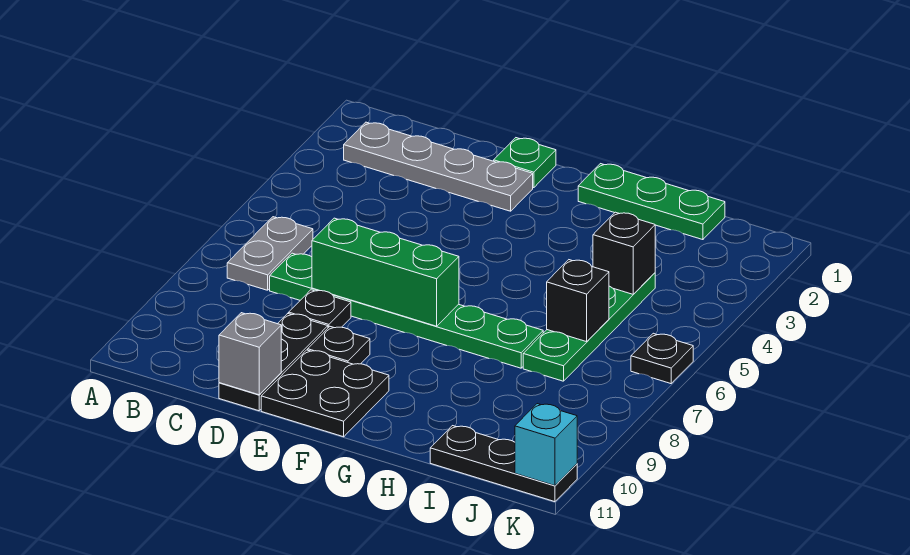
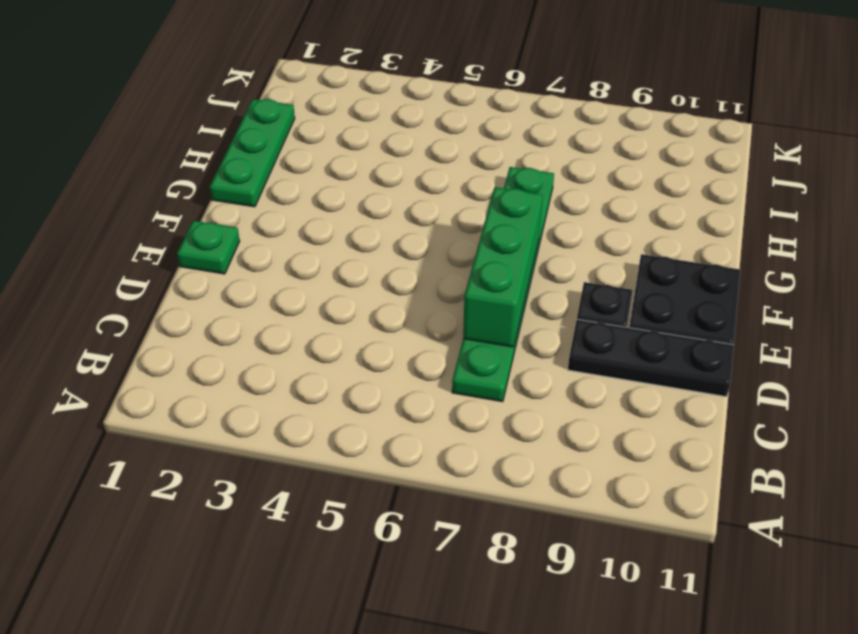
none -> grey plate B2:E2 level 1
none -> grey plate B6:B7 level 1
none -> black plate D8 level 1

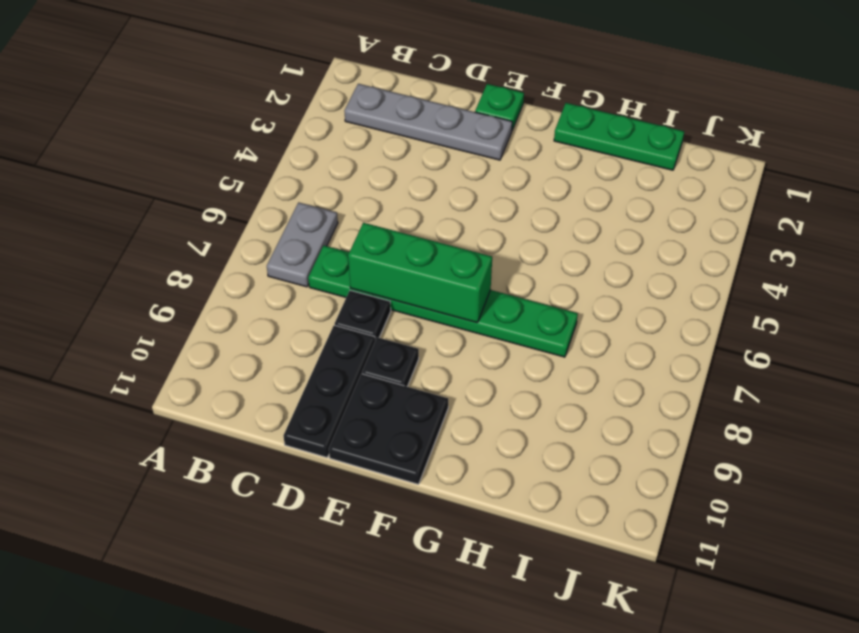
none -> green plate I4:I7 level 1
none -> black plate I11:K11 level 1
none -> black plate K6 level 1

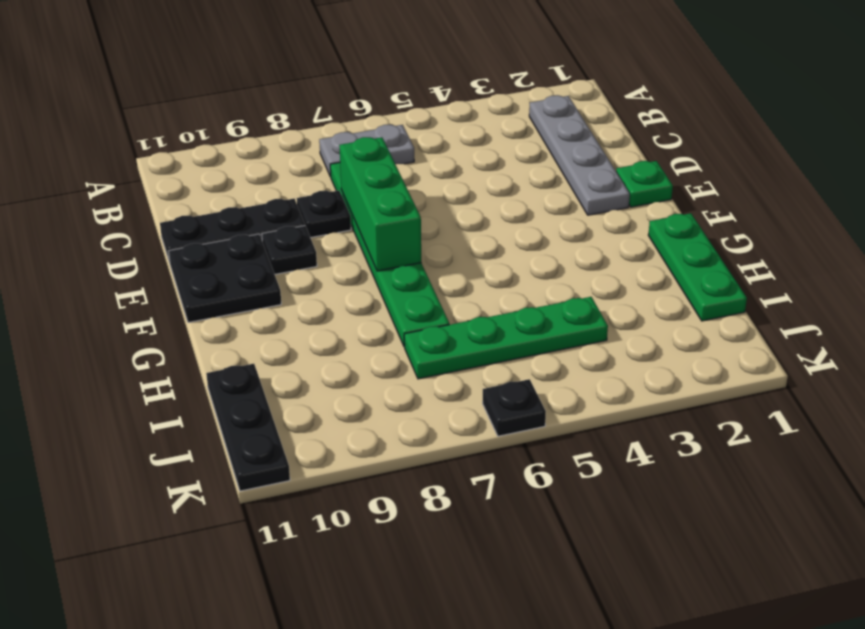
none -> grey brick D11 level 2
none -> black brick I4 level 2
none -> black brick I6 level 2

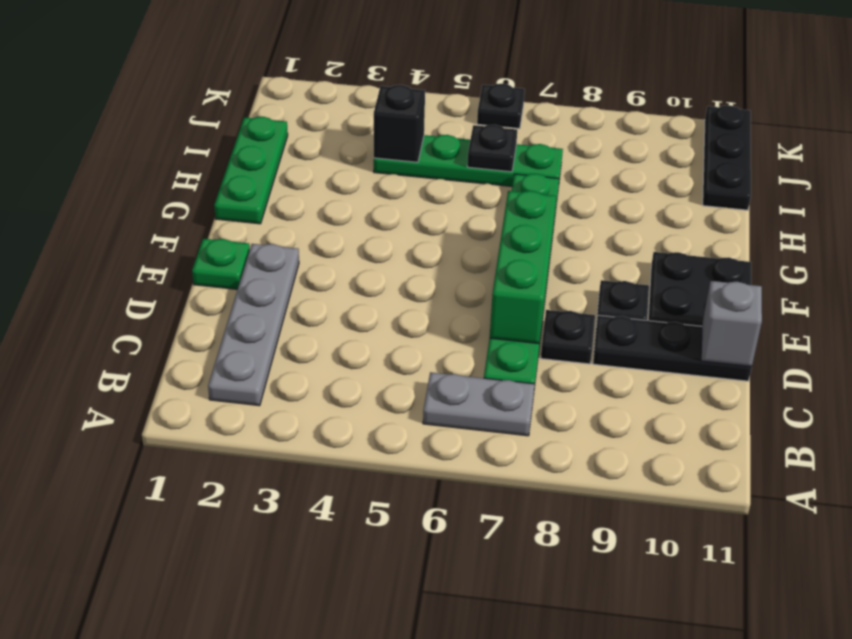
black plate I6 level 2 -> black brick I6 level 2
none -> cyan brick K11 level 2

